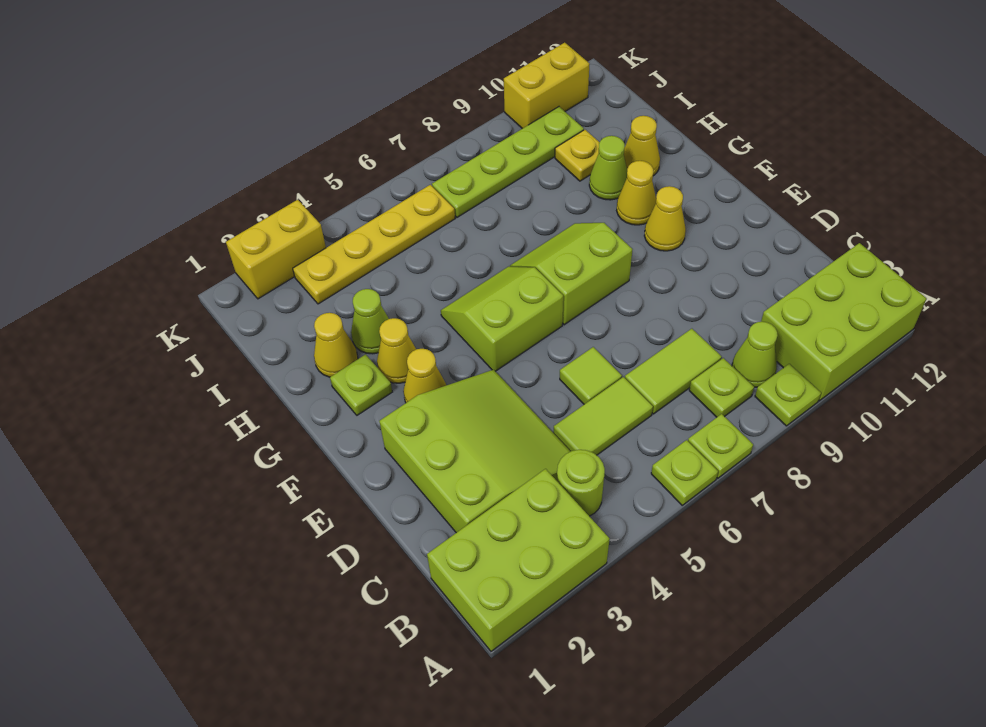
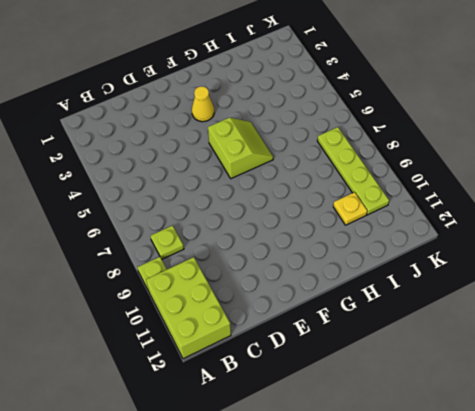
none -> lime brick A1:B3 level 1
none -> lime plate A6 level 1
none -> lime plate A7 level 1

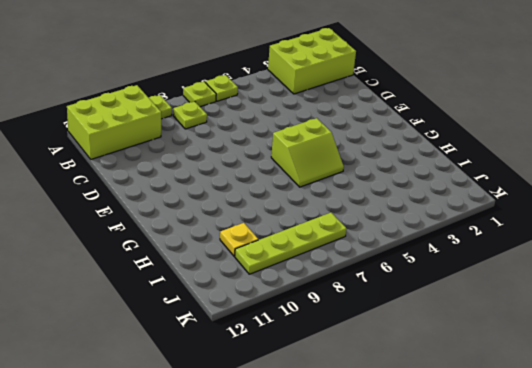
none -> lime round brick B4 level 1
none -> lime cone B9 level 1
none -> lime slope C2:E4 level 1 top 2

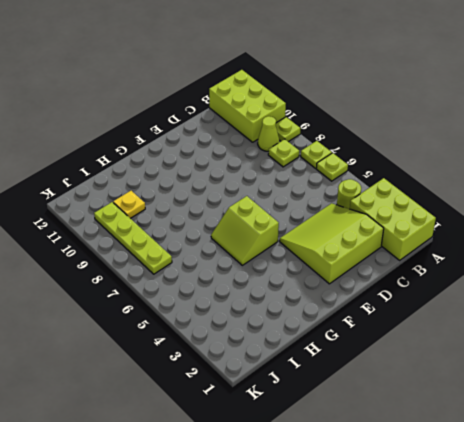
none -> lime tile C5:C6 level 1
none -> lime tile C7:C8 level 1
none -> lime tile D6 level 1

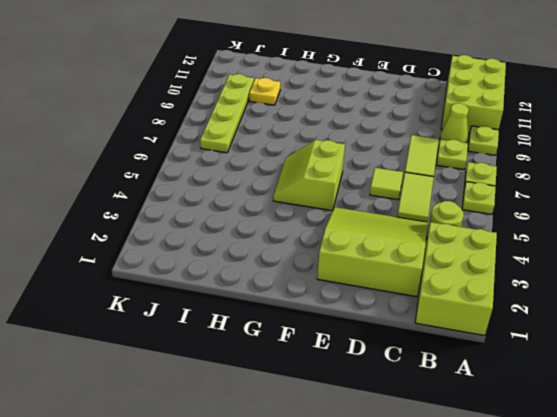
none -> yellow cone F3 level 1
none -> lime slope F7:G8 level 1 top F
none -> yellow cone F10 level 1

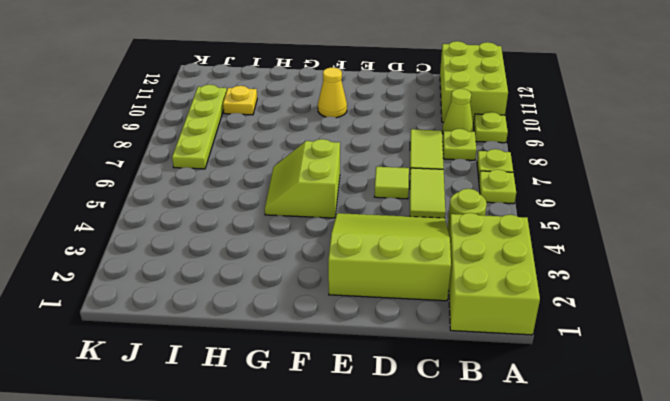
none -> yellow cone F3 level 1
none -> lime slope F7:G8 level 1 top F
none -> lime plate G2 level 1

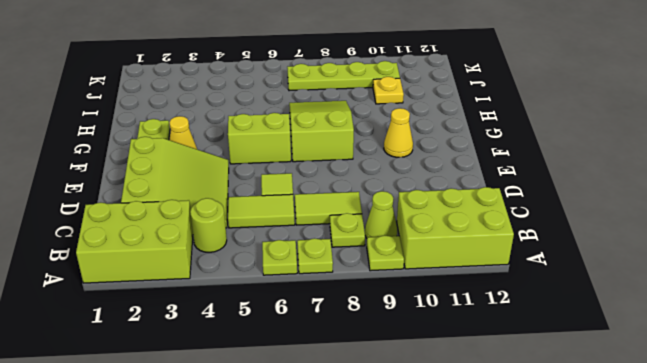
lime slope F7:H8 level 1 top F -> lime slope F7:G8 level 1 top F
none -> yellow cone G3 level 1
none -> yellow cone G10 level 1
none -> yellow cone H2 level 1

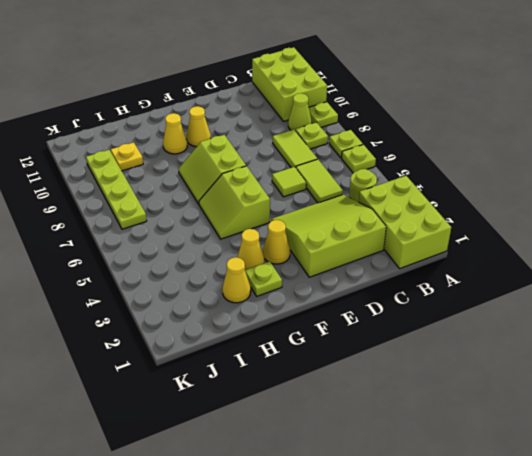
none -> lime cone H3 level 1
none -> lime cone H10 level 1
none -> yellow cone H11 level 1

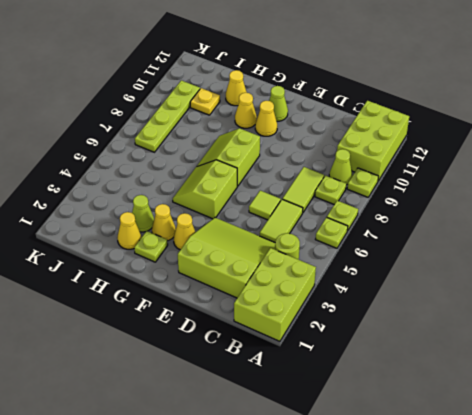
lime cone F11 level 1 -> lime cone H10 level 1
none -> yellow plate J3:J6 level 1
none -> yellow brick K2:K3 level 1
none -> yellow brick K10:K11 level 1

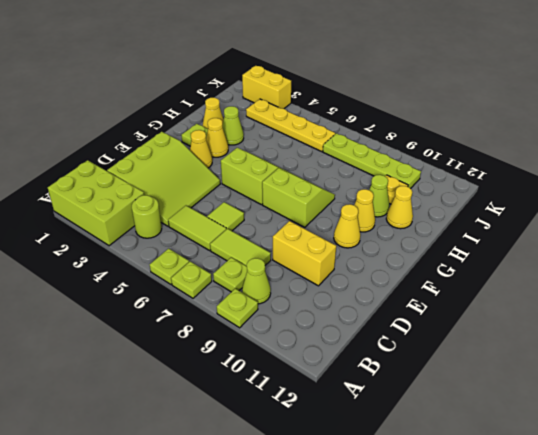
yellow brick D9:D10 level 1 -> yellow brick K10:K11 level 1
none -> lime brick A10:B12 level 1

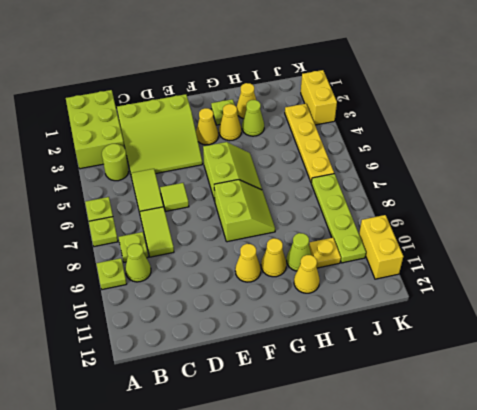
none -> lime brick A10:B12 level 1

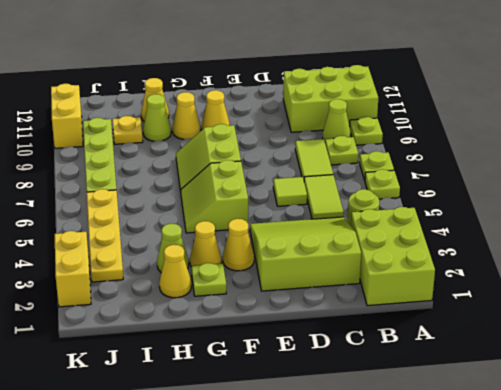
lime brick A10:C11 level 1 -> lime brick A10:B12 level 1

